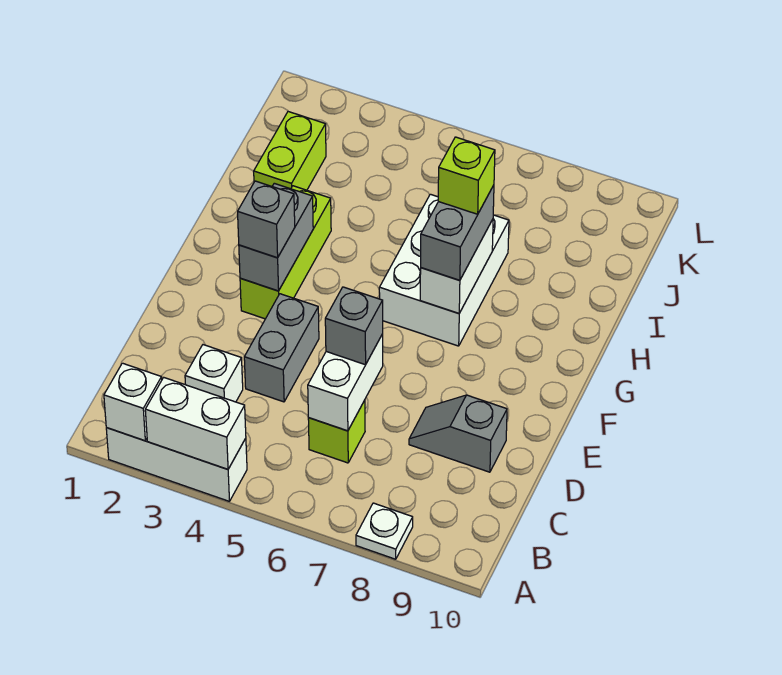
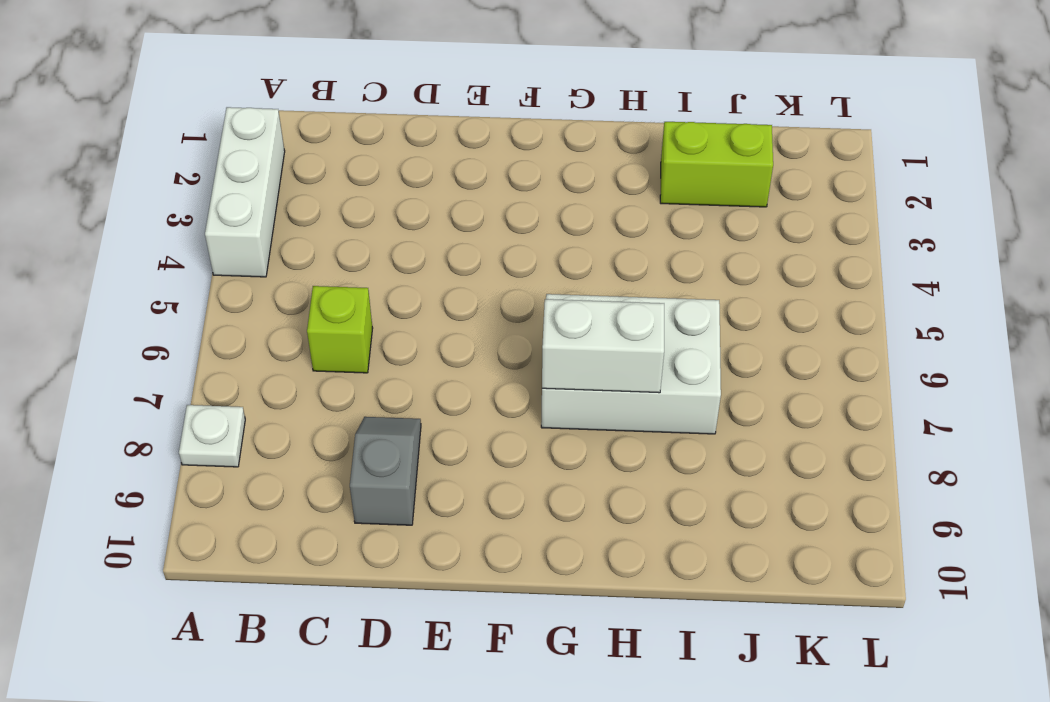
none -> white brick C3 level 1
none -> grey brick D4:E4 level 1
none -> lime brick F3:H3 level 1

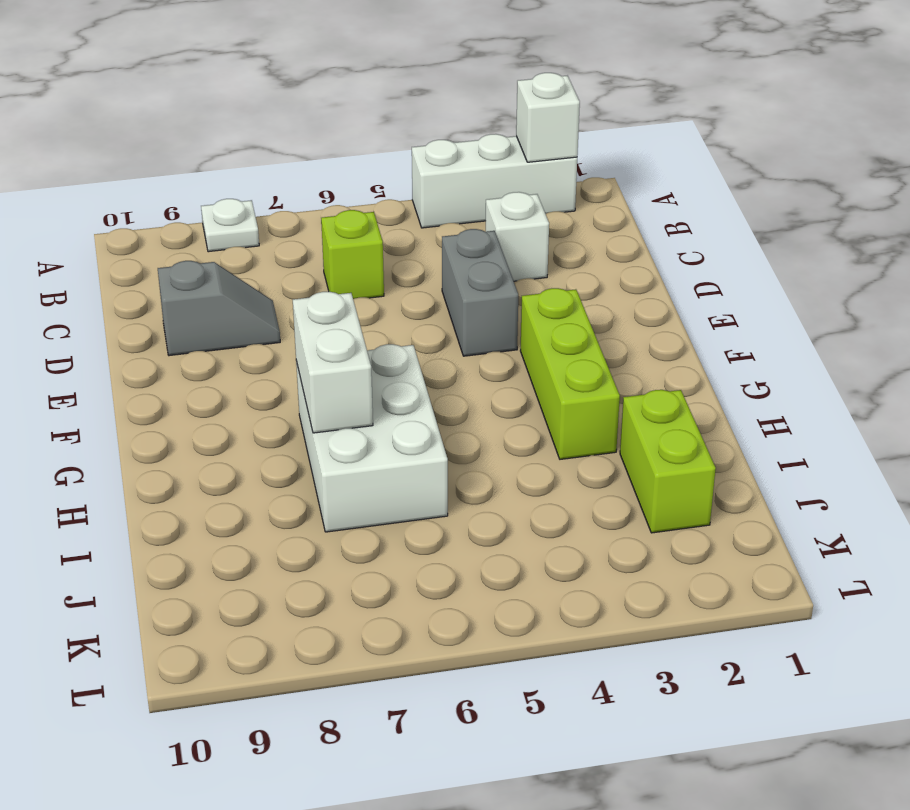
none -> white brick A3:A4 level 2
none -> white brick C6:D6 level 2
none -> grey brick F3:G3 level 2

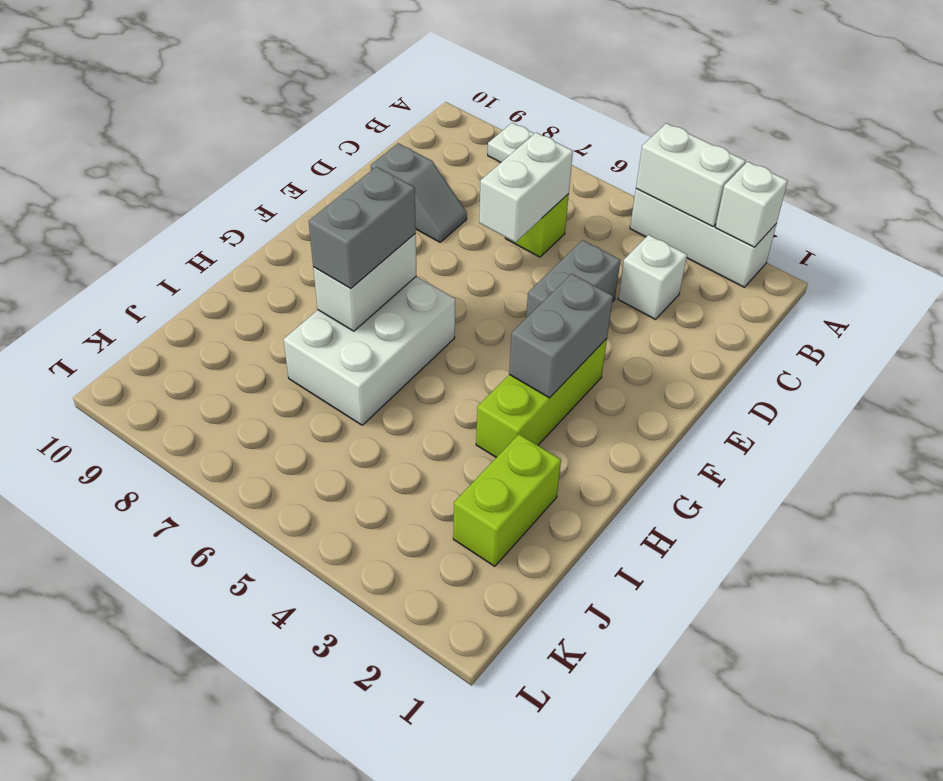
none -> grey brick D6 level 3
none -> grey brick F3 level 3
none -> lime brick H7 level 4

